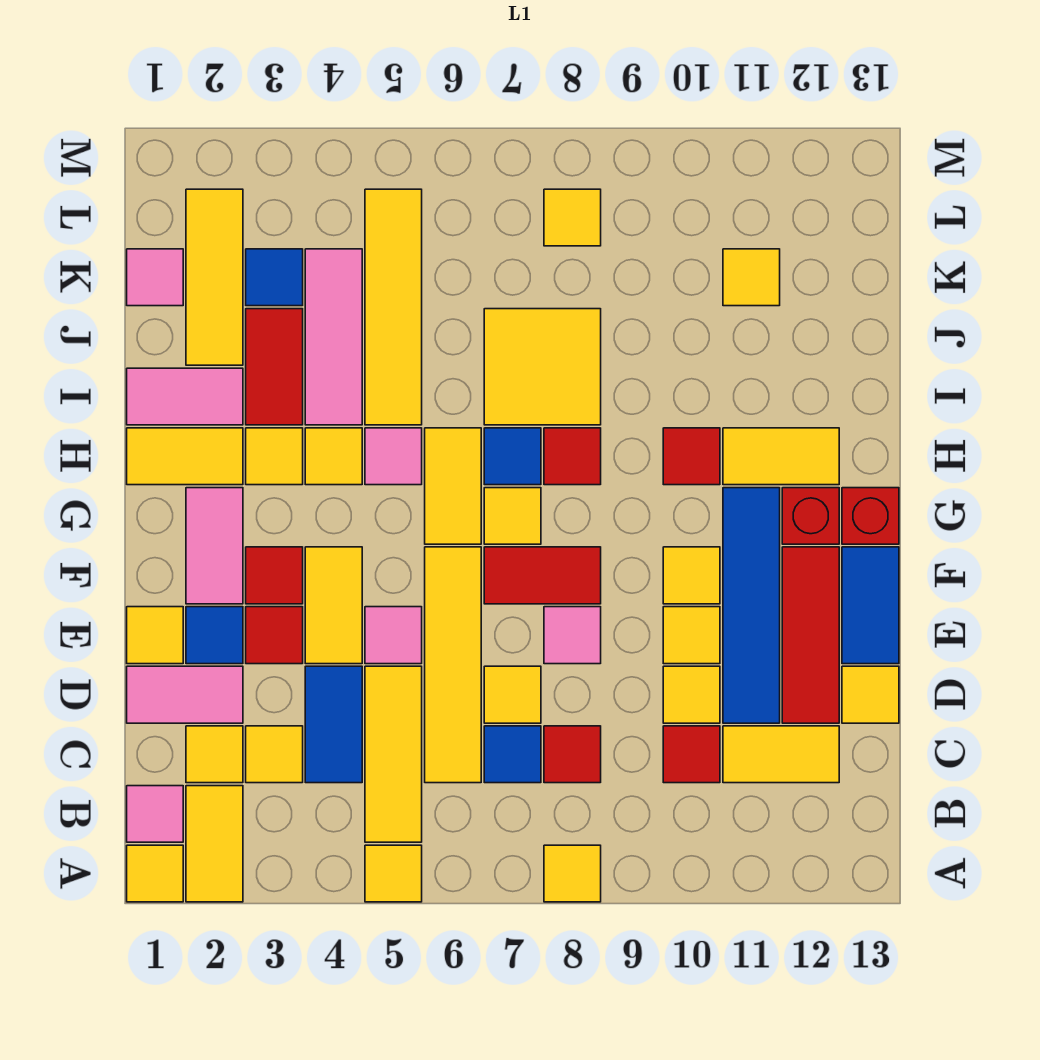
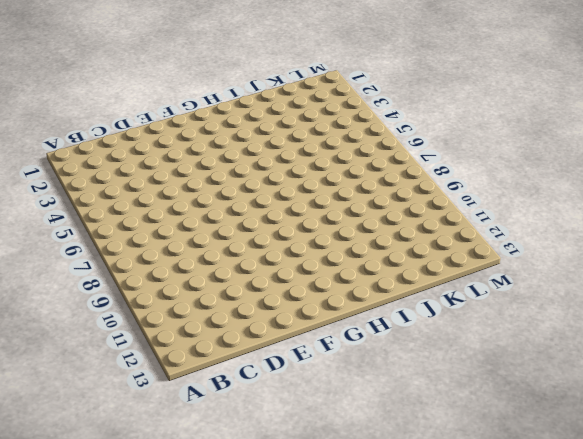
none -> yellow tile A1 level 1
none -> yellow tile A2:B2 level 1
none -> yellow tile A5 level 1
none -> yellow tile A8 level 1

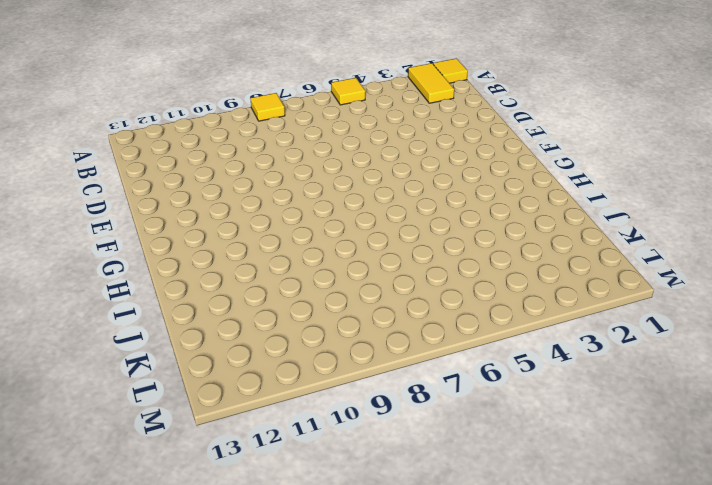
none -> pink tile B1 level 1
none -> yellow tile B5:D5 level 1
none -> yellow tile C2 level 1
none -> yellow tile C3 level 1

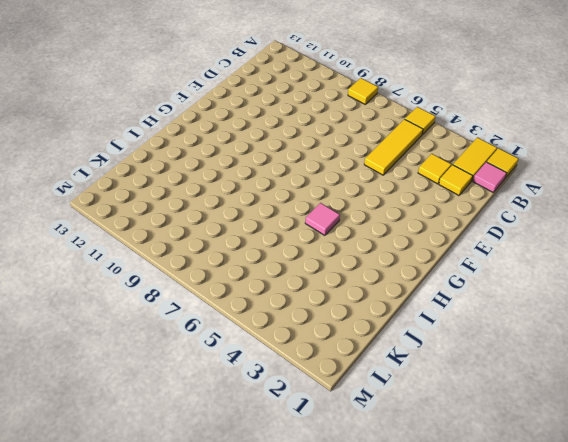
none -> blue tile C4:D4 level 1
none -> yellow tile C6:F6 level 1
none -> blue tile C7 level 1
none -> red tile C8 level 1

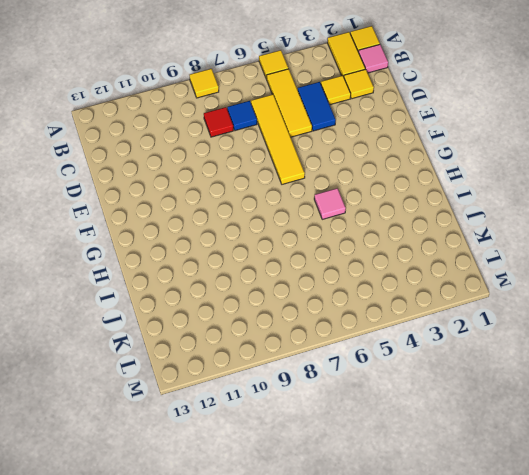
none -> red tile C10 level 1
none -> yellow tile C11:C12 level 1
none -> pink tile D1:D2 level 1
none -> yellow tile D7 level 1

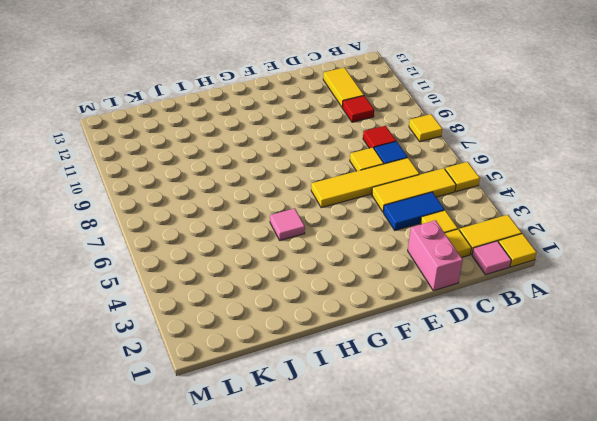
pink brick D1:D2 level 1 -> pink tile D1:D2 level 1
none -> yellow tile D10 level 1
none -> blue tile D11:G11 level 1
none -> red tile D12:F12 level 1
none -> yellow tile D13 level 1

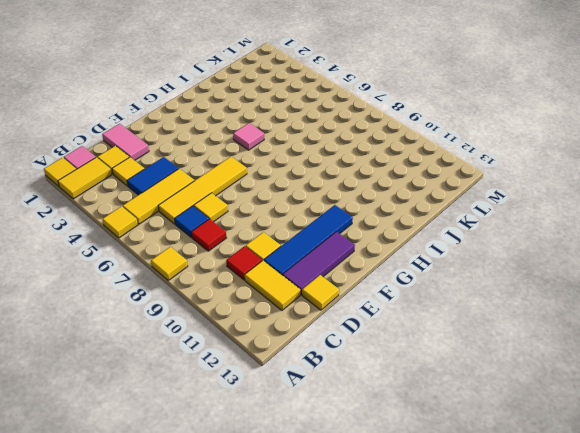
purple tile D12:F12 level 1 -> red tile D12:F12 level 1
none -> yellow tile E1 level 1
none -> blue tile E2 level 1
none -> red tile E3 level 1
none -> yellow tile E4:F4 level 1

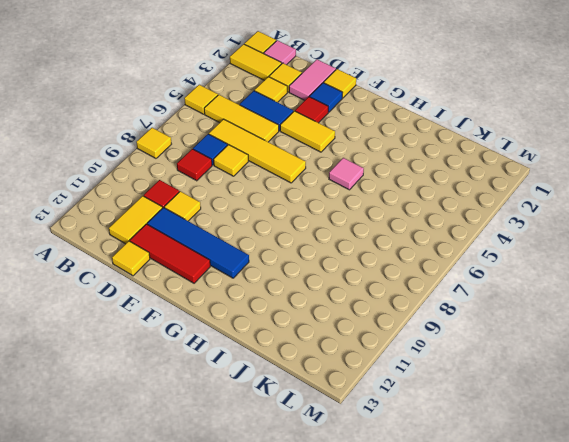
none -> pink tile E5 level 1
none -> pink tile E8 level 1
none -> yellow tile E10 level 1
none -> blue tile E13:F13 level 1

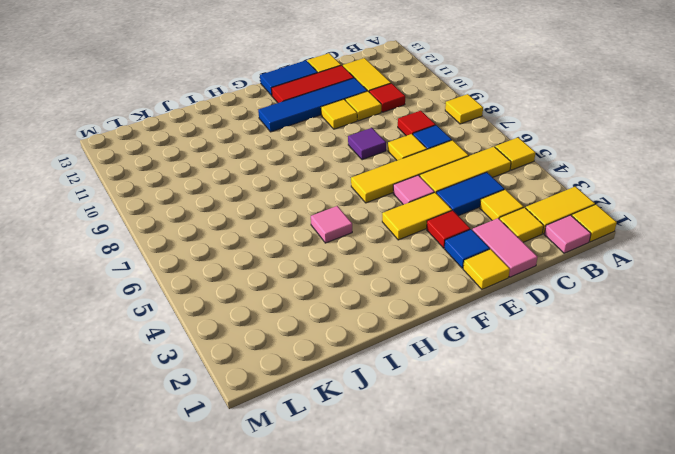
purple tile E8 level 1 -> pink tile E8 level 1
none -> pink tile F2:G2 level 1
none -> red tile F3 level 1
none -> red tile F7:F8 level 1
none -> yellow tile F10 level 1

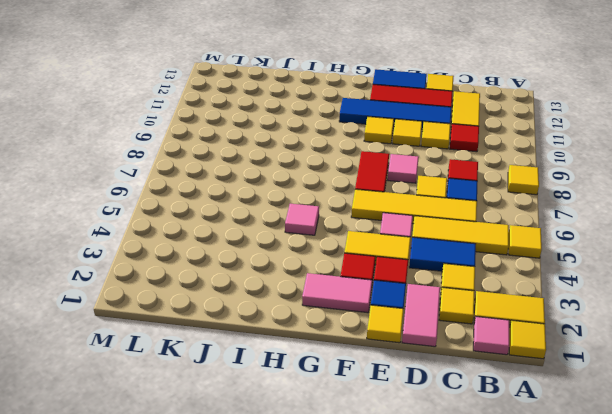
none -> yellow tile G6:H6 level 1
none -> yellow tile G7 level 1
none -> red brick G12 level 1
none -> red brick G13 level 1

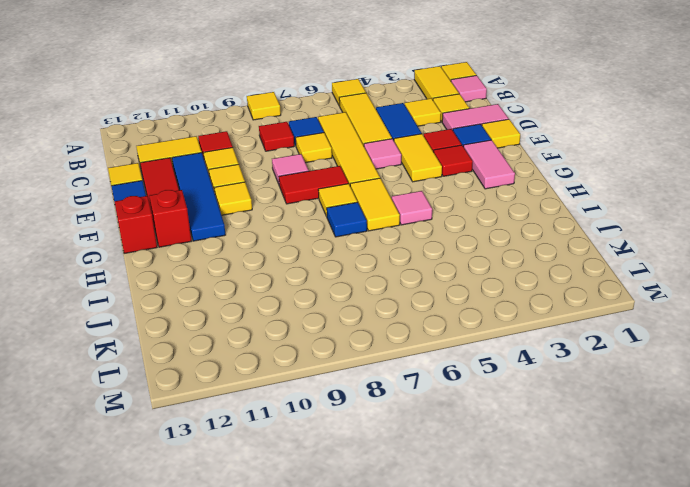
none -> yellow tile H1:H2 level 1
none -> yellow tile H3 level 1
none -> yellow tile H4 level 1
none -> red tile H8 level 1

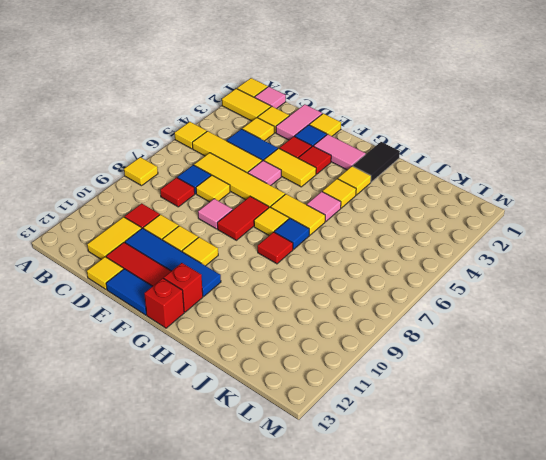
black tile H1:H2 level 1 -> yellow tile H1:H2 level 1
none -> red tile H10 level 1
none -> yellow tile H11:H12 level 1
none -> pink tile I1:I2 level 1
none -> red tile I3:J3 level 1

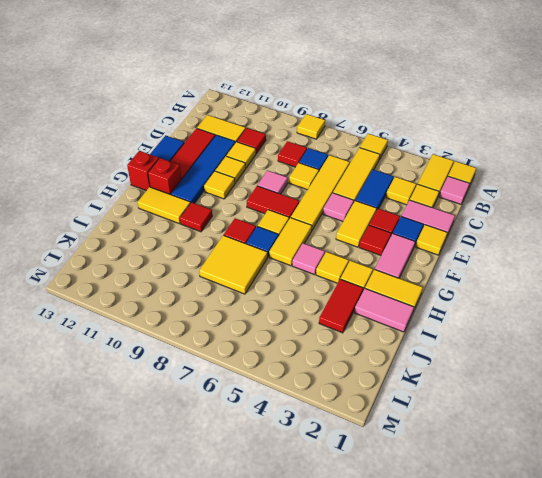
none -> yellow tile D13 level 1
none -> pink tile I4:K4 level 1
none -> yellow tile I5:L5 level 1
none -> yellow tile J2:L2 level 1

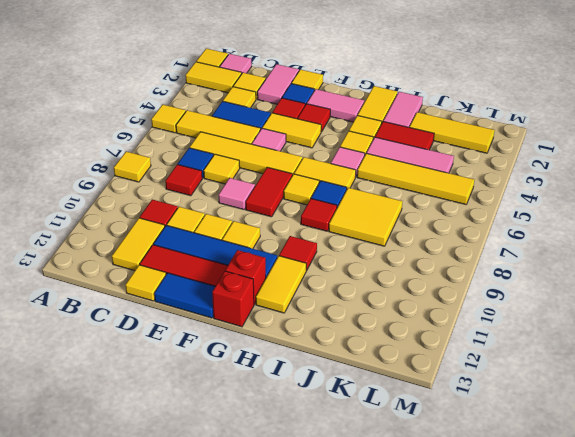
none -> pink tile K1 level 1
none -> blue tile K3 level 1
none -> yellow tile K11 level 1
none -> yellow tile L8 level 1

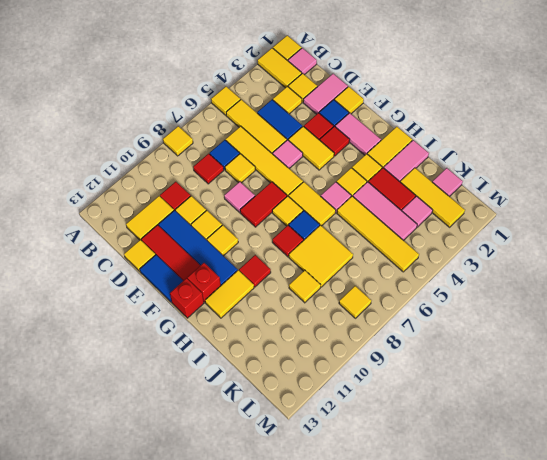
yellow tile J9 level 1 -> yellow tile K11 level 1
pink tile K3 level 1 -> blue tile K3 level 1

